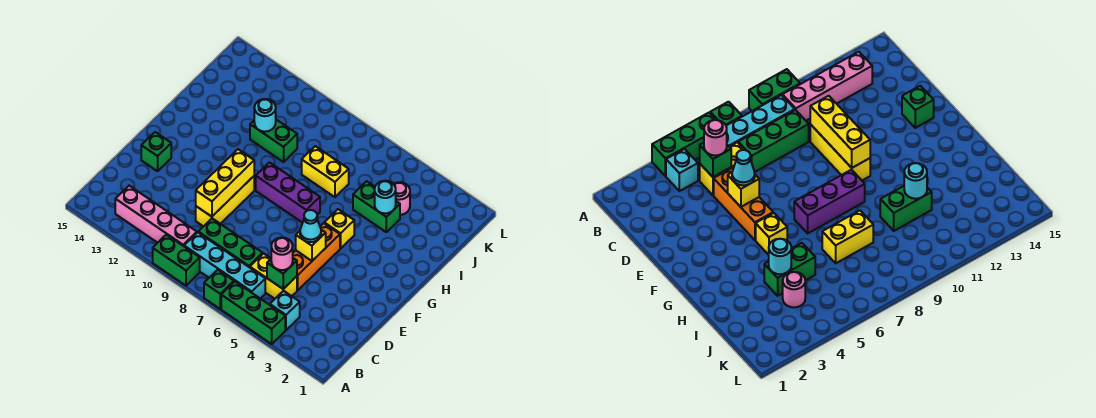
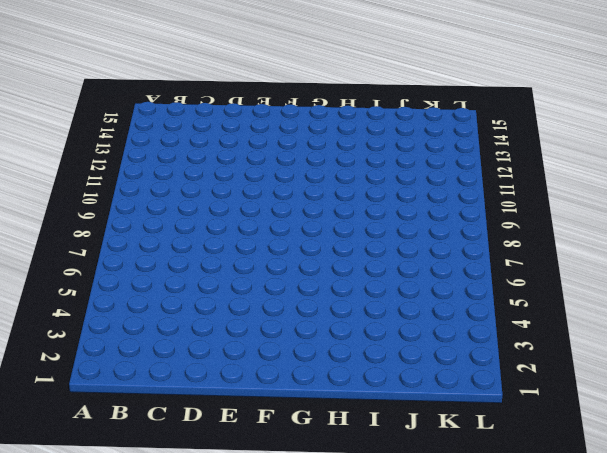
none -> green brick A4:A6 level 1
none -> green brick A7 level 1
none -> green brick A9:A10 level 1

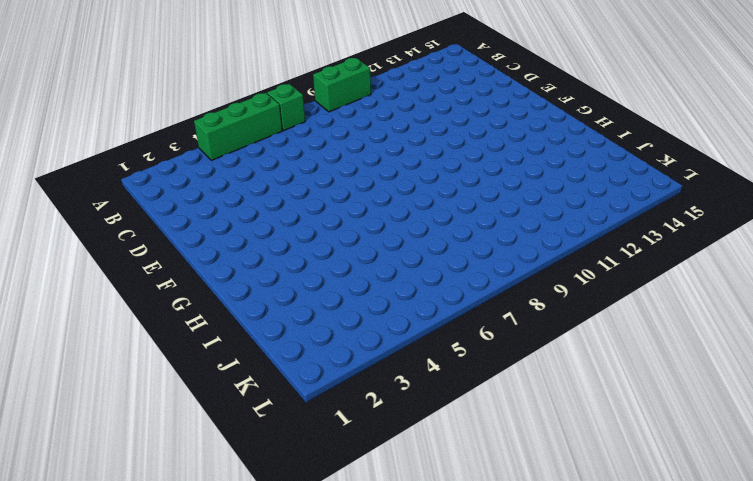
none -> cyan brick B4 level 1
none -> cyan brick B6:B9 level 1
none -> pink brick B10:B13 level 1

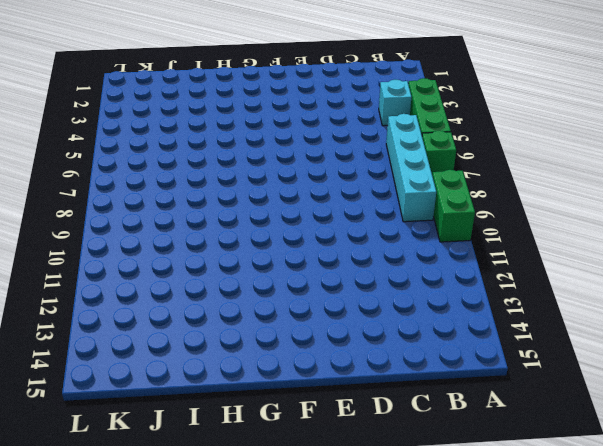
none -> pink brick B10:B13 level 1
none -> yellow brick C5:C6 level 1
none -> green brick C7:C9 level 1

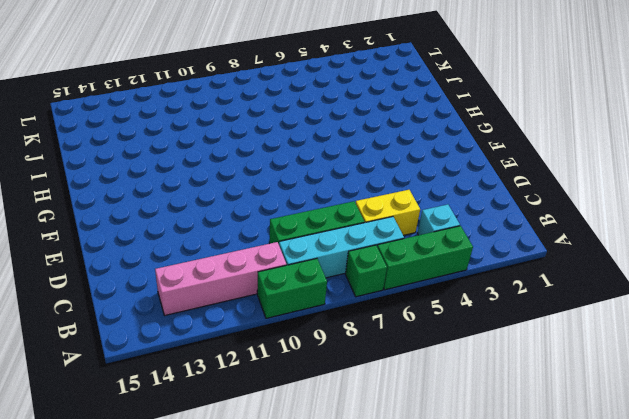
none -> orange brick D5:F5 level 1
none -> yellow brick D10:F10 level 1
none -> green brick E14 level 1

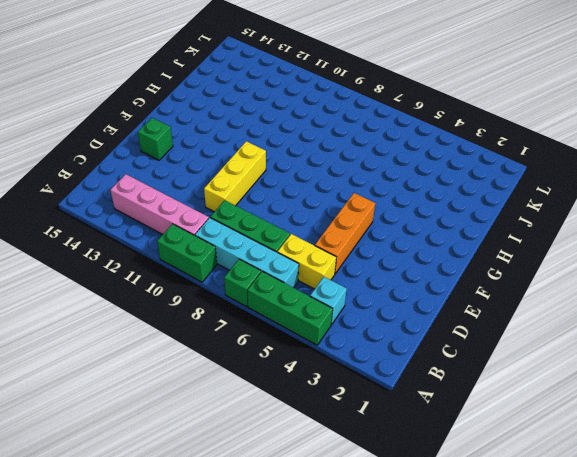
none -> yellow brick G5 level 1
none -> purple brick G7:G9 level 1
none -> green brick I4:I5 level 1

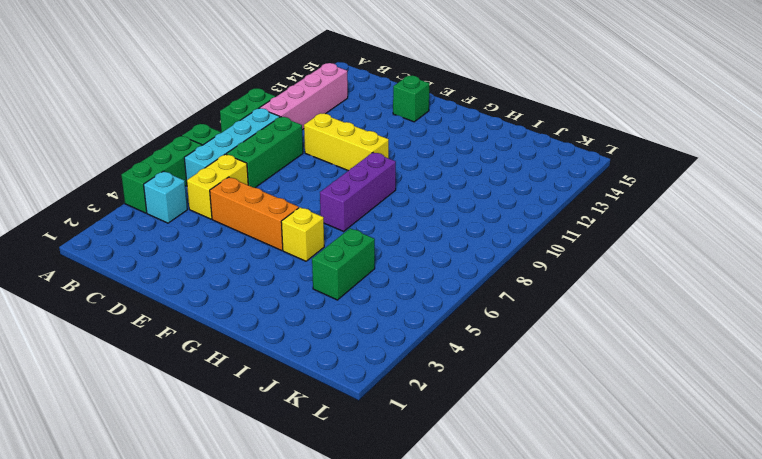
none -> yellow brick I7:I8 level 1
none -> green brick I10:I11 level 1
none -> pink round brick J4 level 1

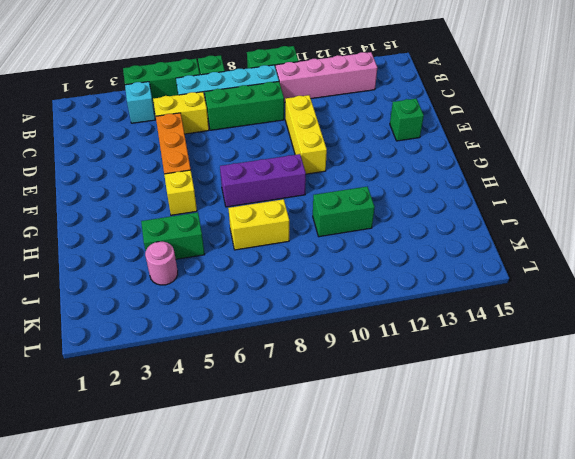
none -> green brick C5 level 2
none -> yellow brick D10:F10 level 2
none -> yellow brick E5 level 2

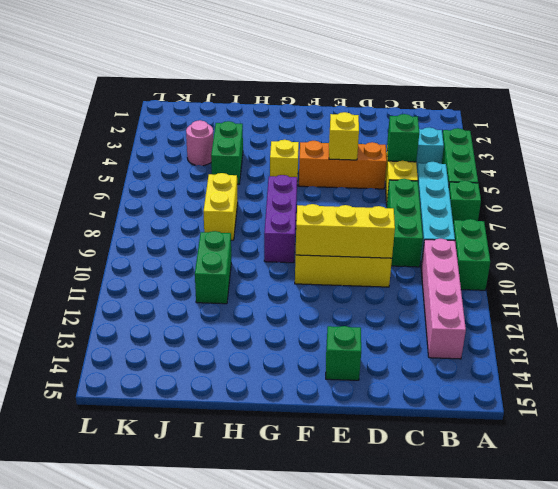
none -> cyan round brick I4 level 2
none -> cyan round brick I11 level 2
none -> pink round brick C5 level 3

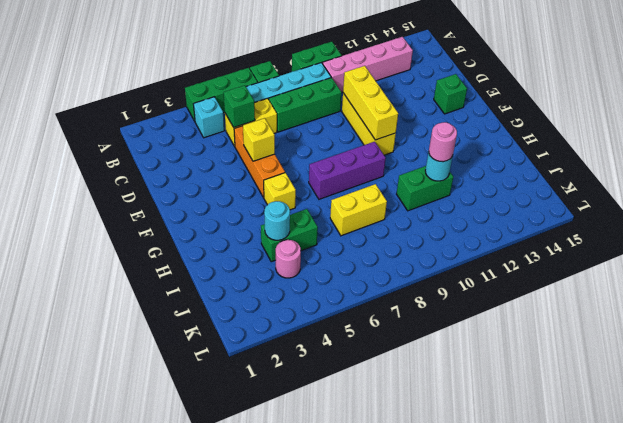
pink round brick I11 level 3 -> pink round brick C5 level 3
none -> cyan cone E5 level 3

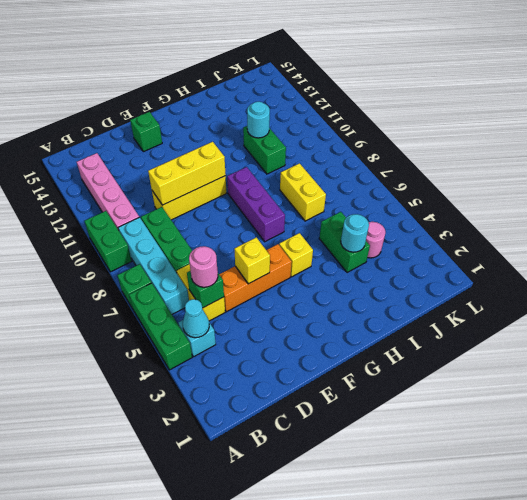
cyan cone B4 level 2 -> cyan cone E5 level 3

